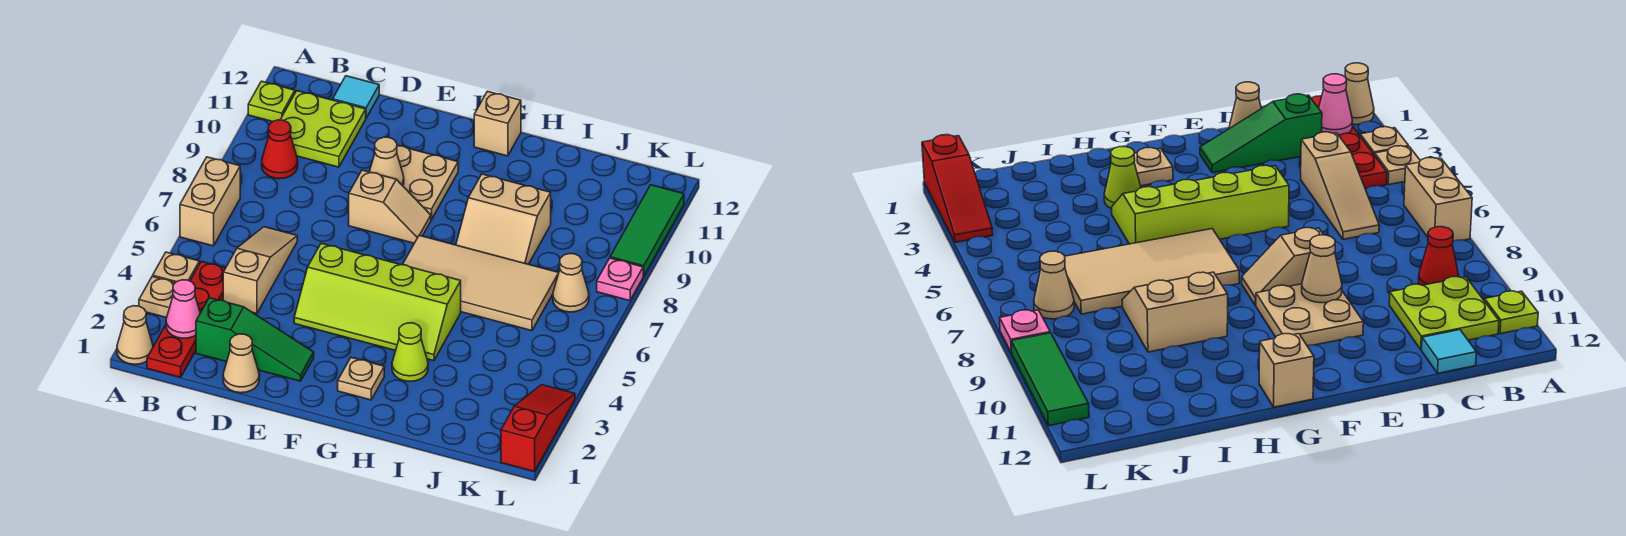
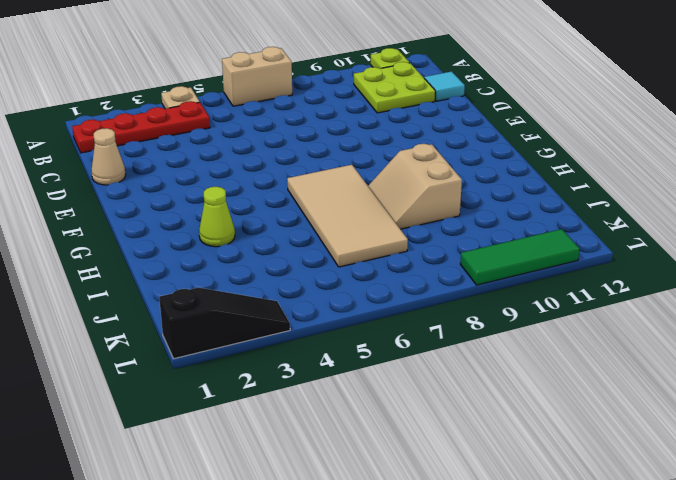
black slope L1:L3 level 1 top 1 -> red slope L1:L3 level 1 top 1
none -> tan cone A1 level 1
none -> tan plate A3 level 1
none -> red cone B9 level 1

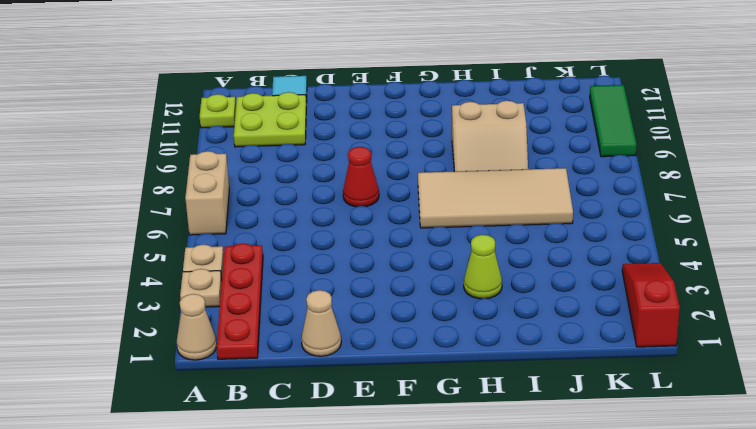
red cone E7 level 1 -> red cone B9 level 1
none -> green slope C2:E2 level 1 top C
none -> tan slope C4:C6 level 1 top 4
none -> lime slope E4:H5 level 1 top 5

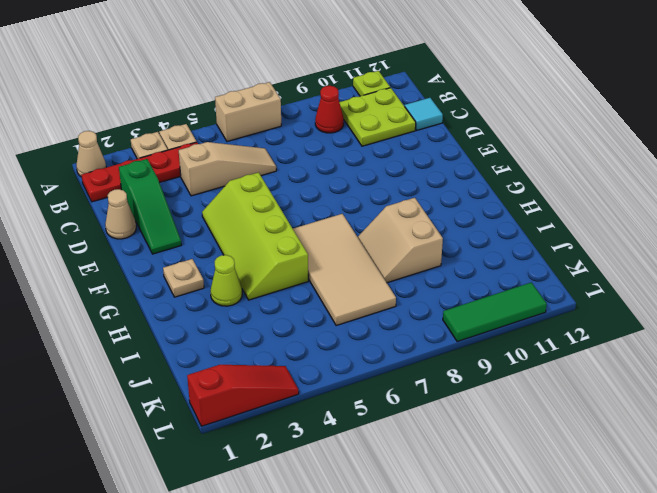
none -> tan slope E8:F8 level 1 top E
none -> tan plate E9:F10 level 1
none -> tan brick G12 level 1

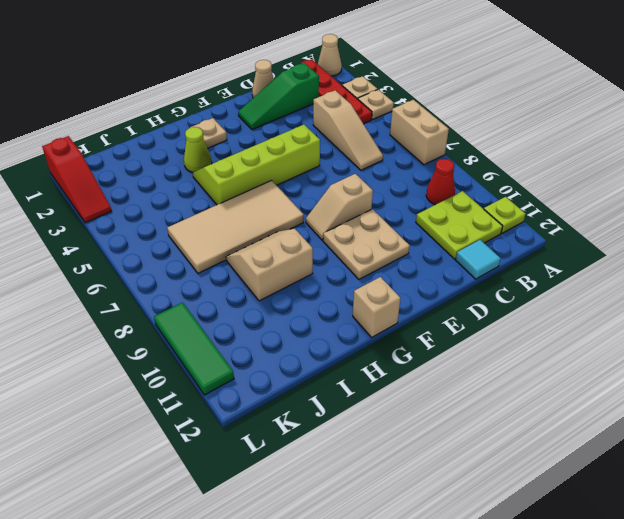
none -> tan cone K7 level 1
none -> pink plate L8 level 1
none -> pink cone B2 level 2

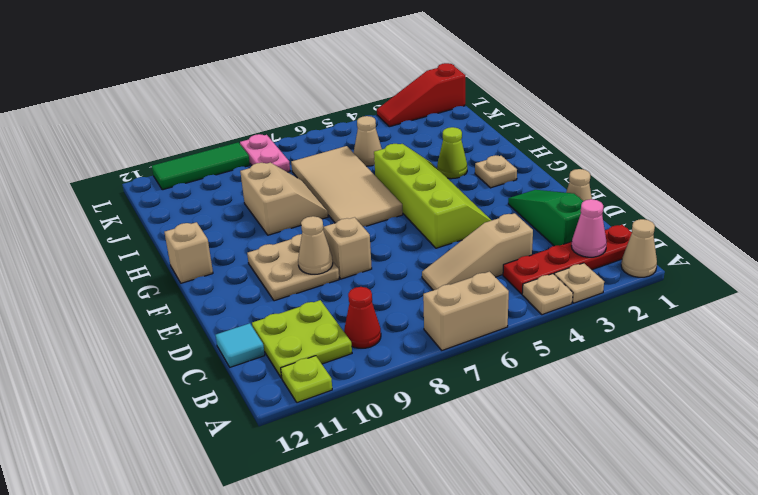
tan cone J5 level 1 -> tan cone K7 level 1
pink plate K8:L8 level 1 -> pink plate L8 level 1

